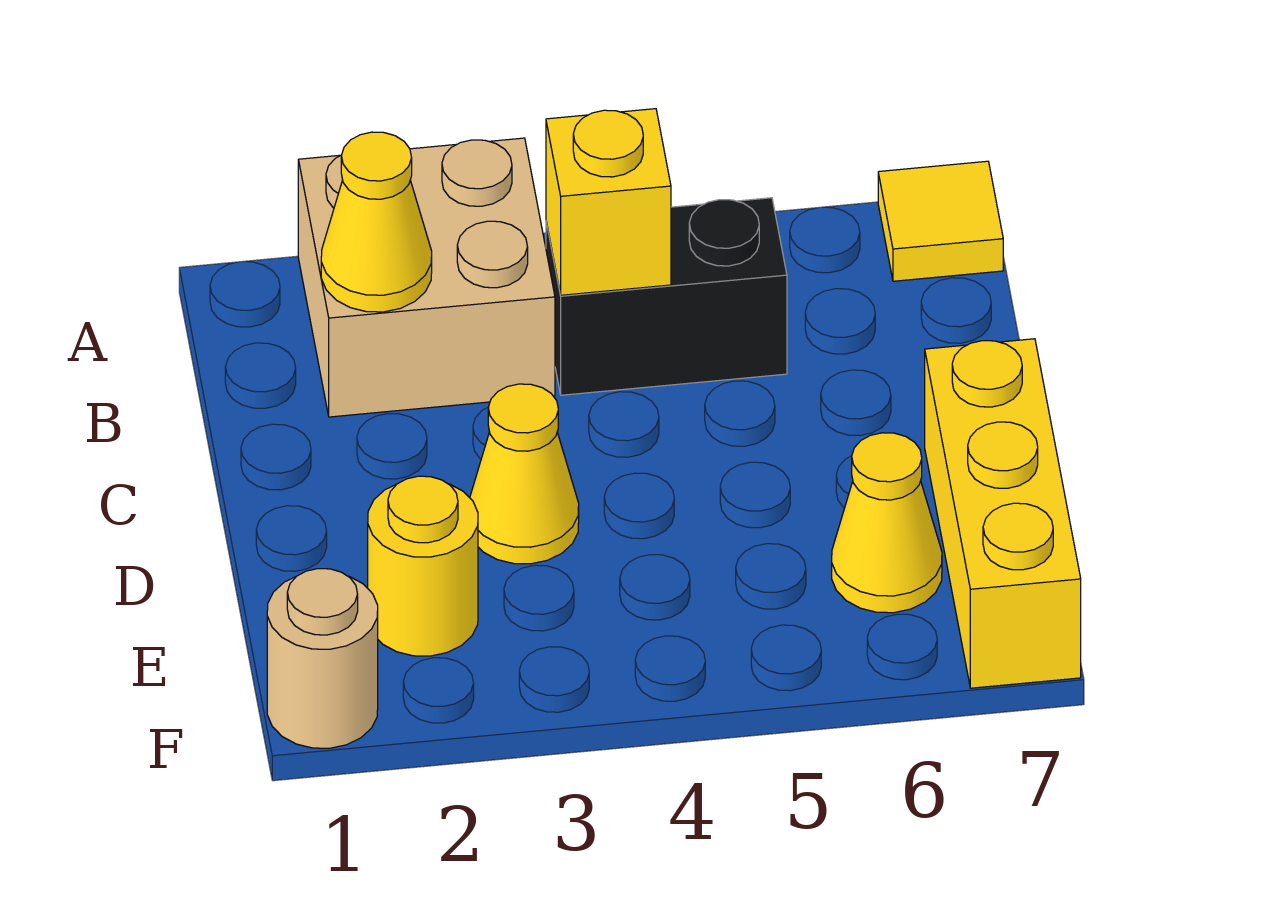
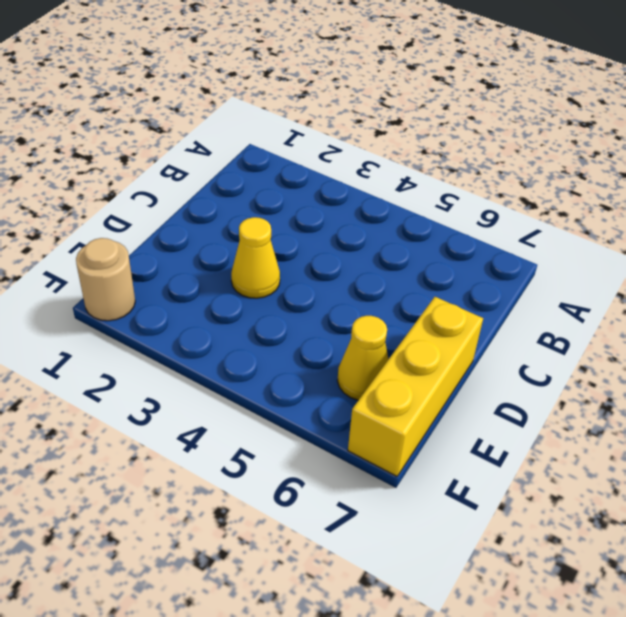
none -> tan brick A2:B3 level 1
none -> yellow tile A7 level 1

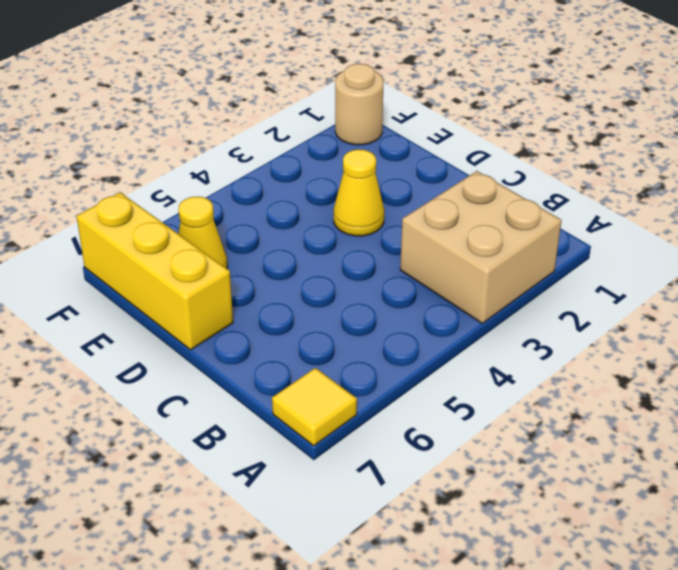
none -> black brick B4:B5 level 1
none -> yellow round brick E2 level 1

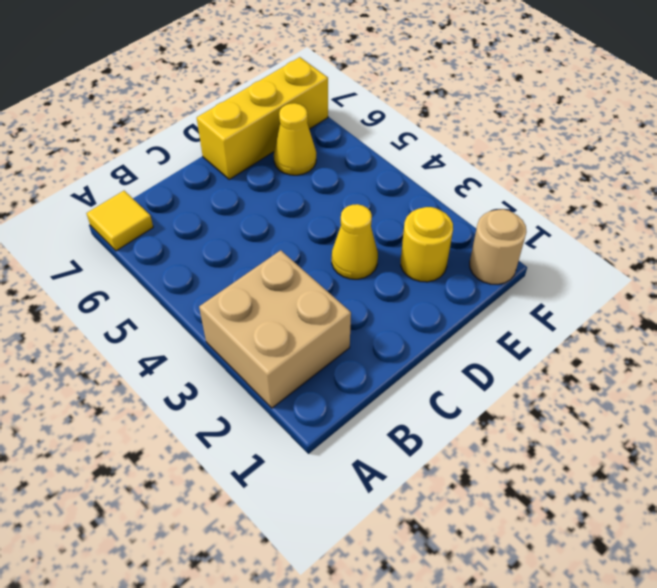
none -> black brick B4:B5 level 1
none -> yellow cone B2 level 2

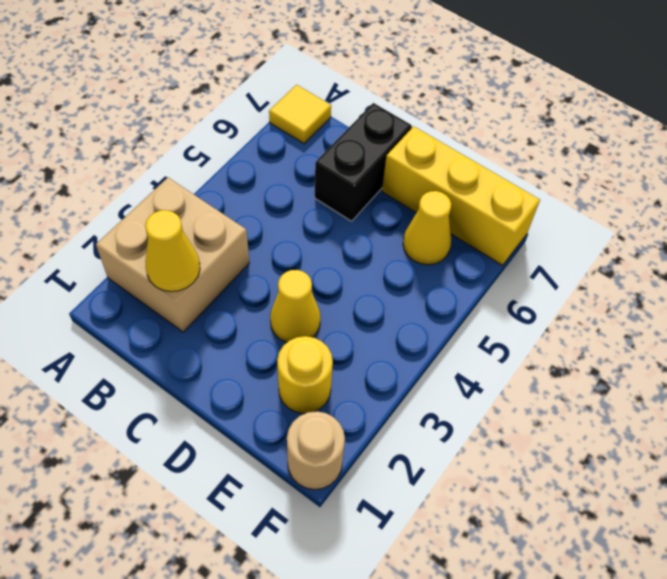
black brick C6:C7 level 1 -> black brick B4:B5 level 1
none -> yellow brick B4 level 2

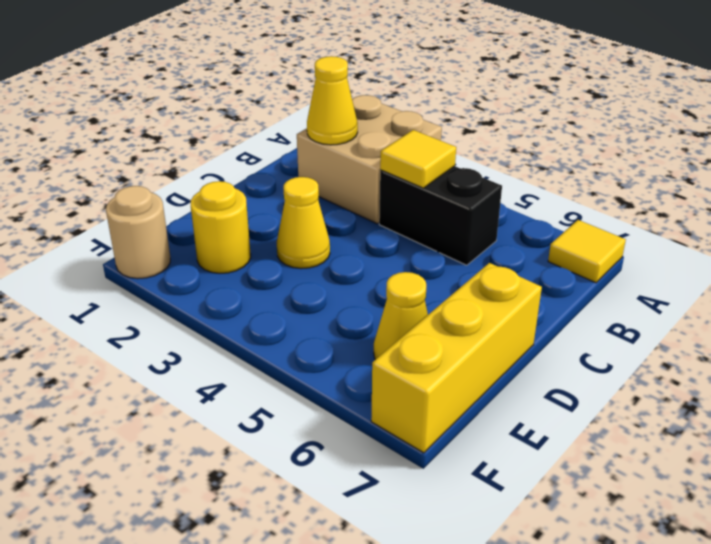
yellow tile B4 level 2 -> yellow brick B4 level 2

